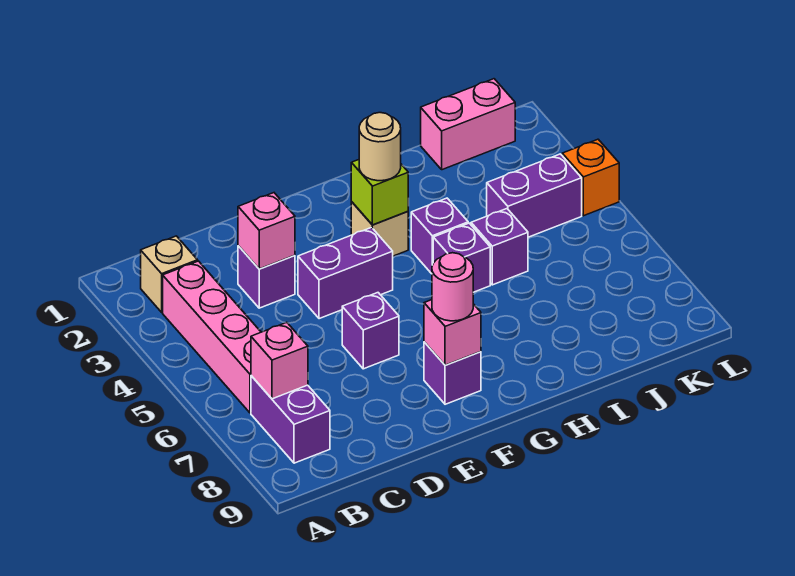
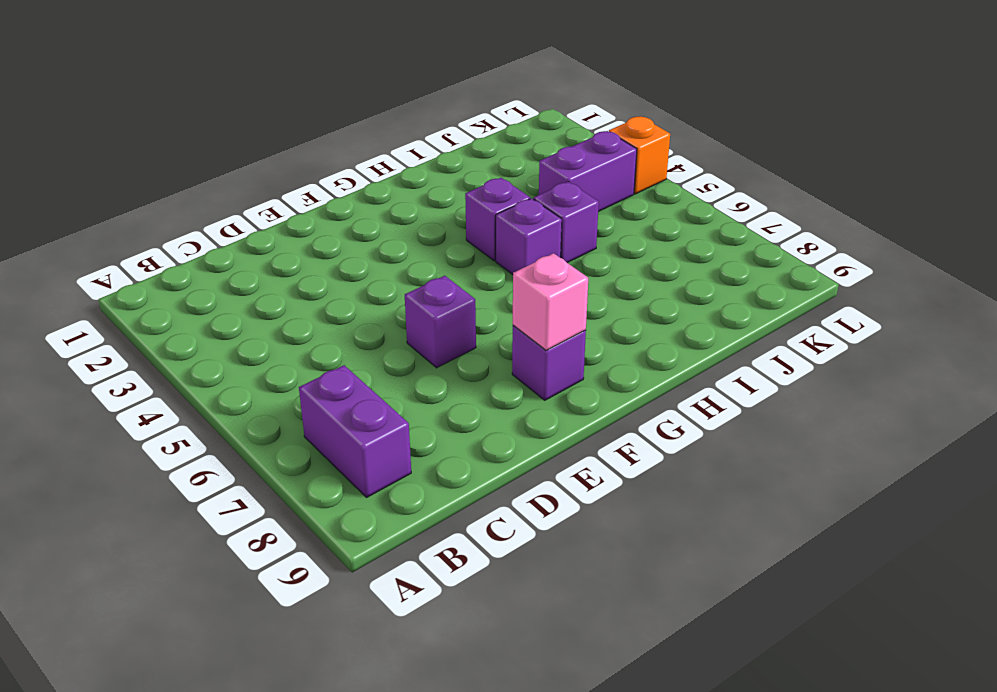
none -> tan brick B2 level 1
none -> pink brick B3:B6 level 1
none -> purple brick D3 level 1

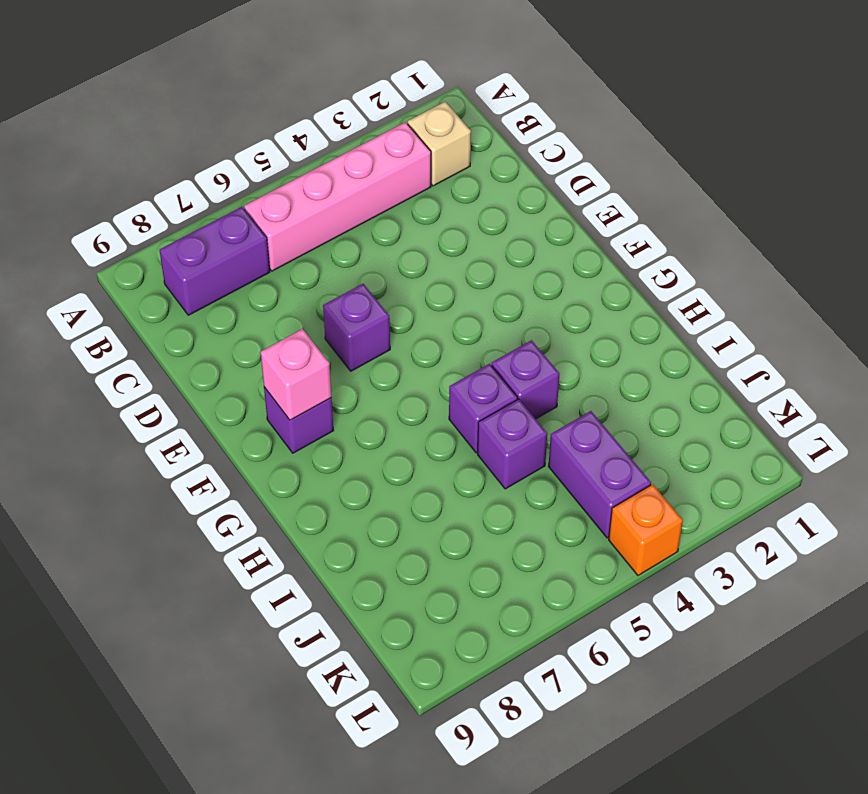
none -> purple brick D3 level 1
none -> purple brick E4:F4 level 1
none -> tan brick G3 level 1

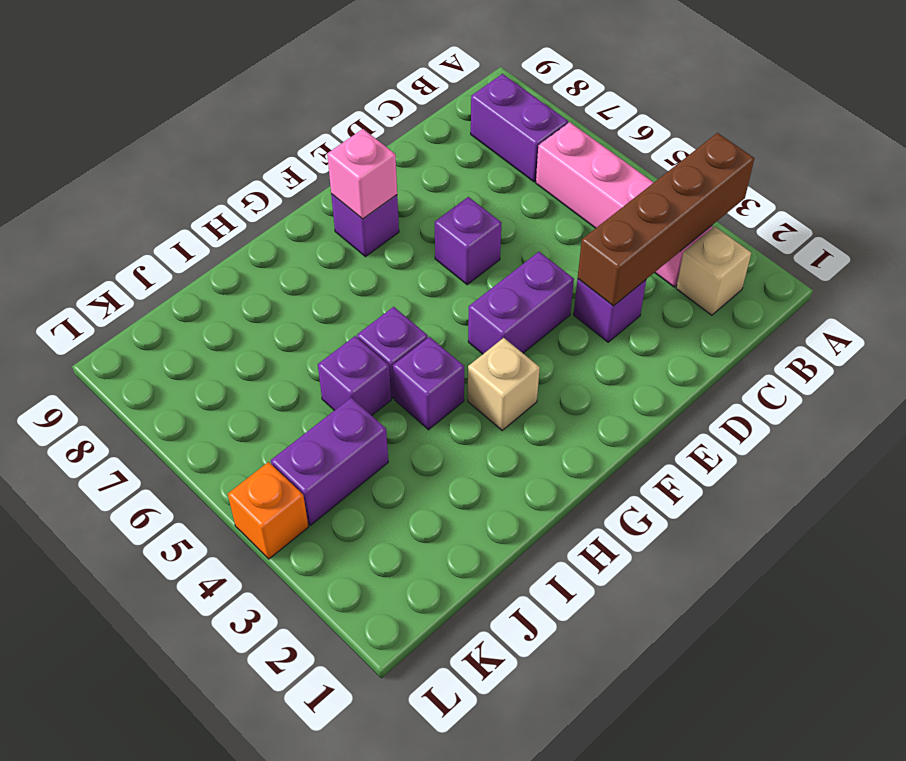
brown brick A3:D3 level 2 -> pink brick D3 level 2
none -> pink brick J1:K1 level 1
none -> pink brick B7 level 2
none -> lime brick G3 level 2

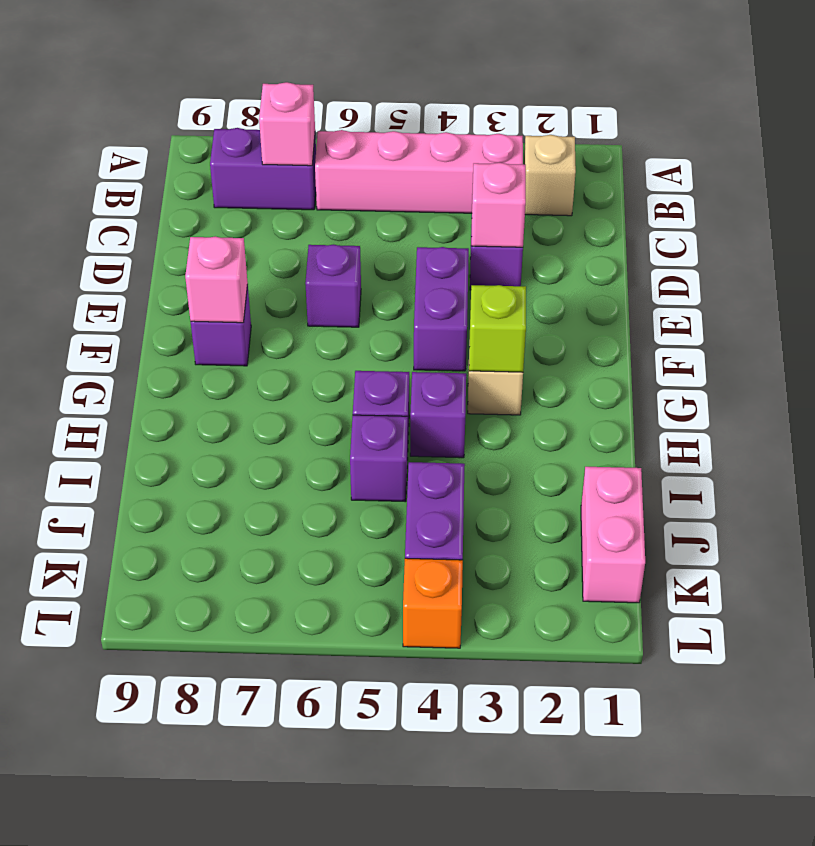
none -> pink round brick F8 level 3
none -> tan round brick G3 level 3

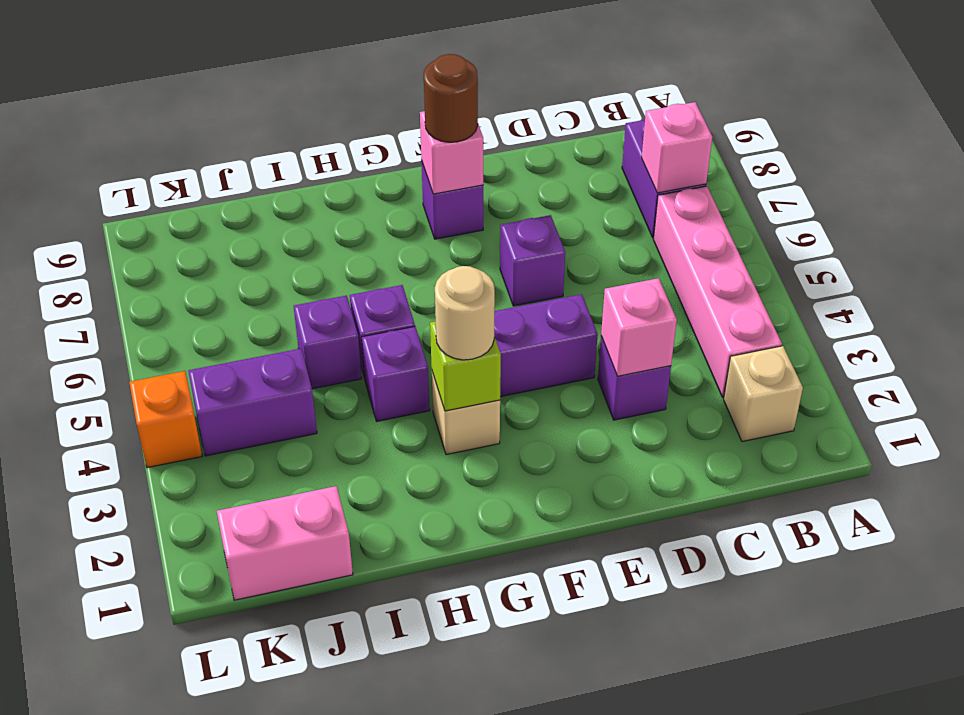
brown round brick F8 level 3 -> pink round brick F8 level 3

